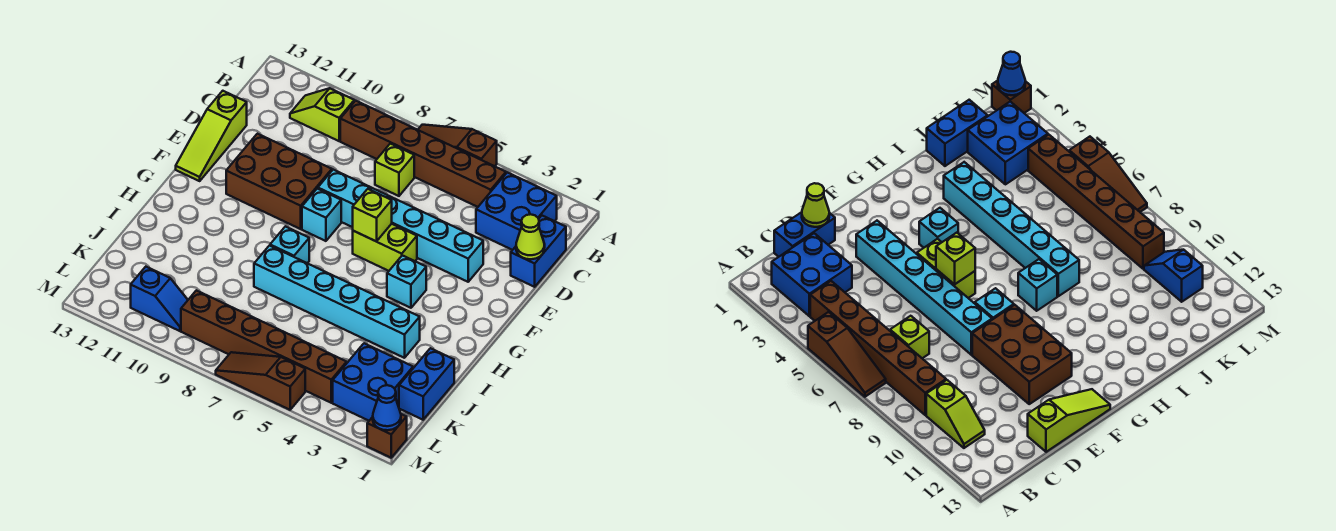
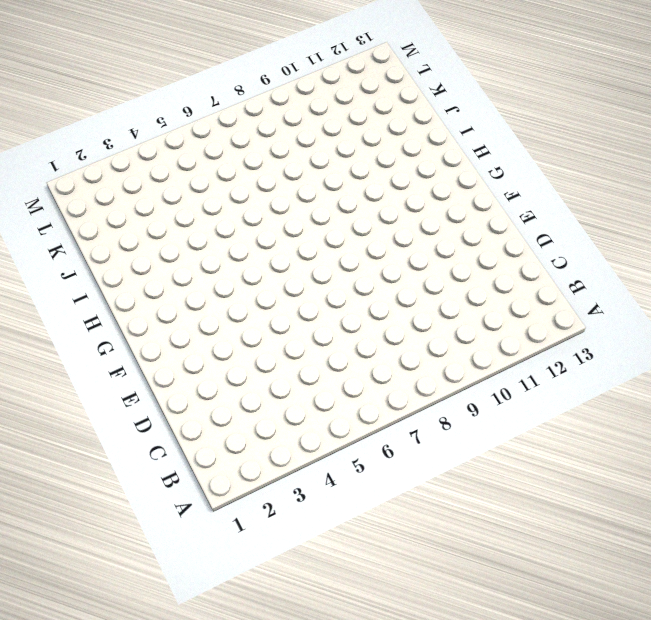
none -> brown slope A5:A7 level 1 top 5
none -> blue brick B2:C3 level 1
none -> brown brick B4:B9 level 1

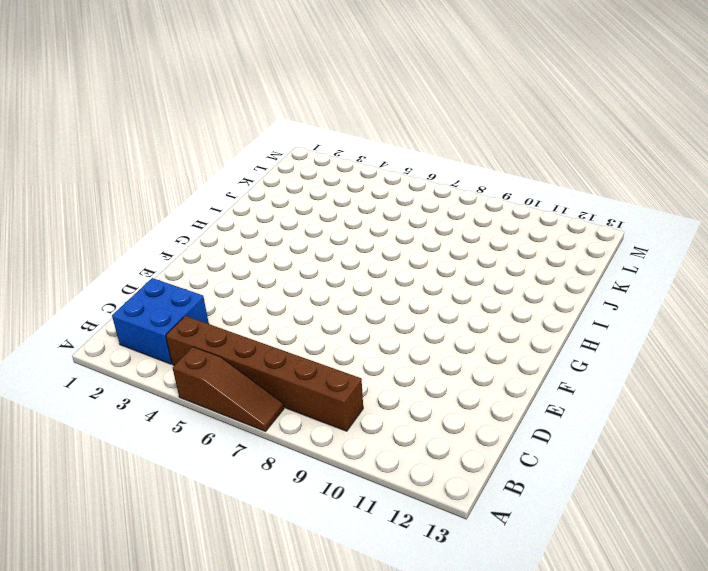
none -> lime slope B10:B11 level 1 top 10
none -> blue brick C1:D1 level 1
none -> lime brick C7 level 1

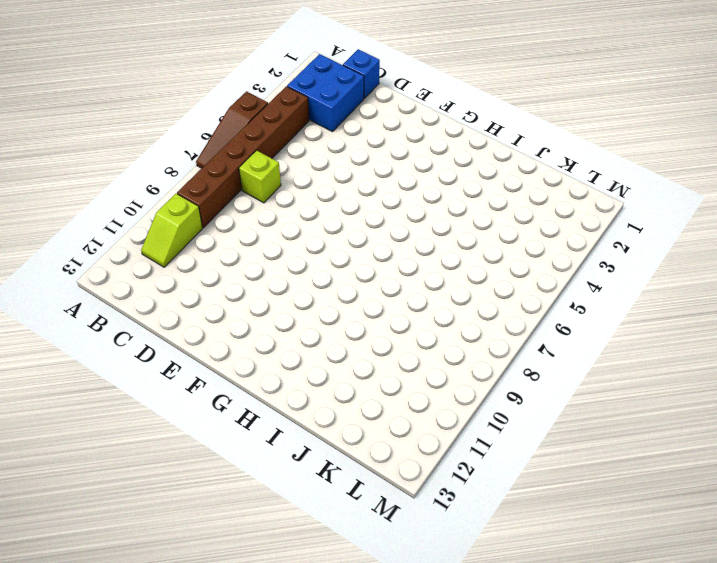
blue brick C1 level 1 -> blue brick C1:D1 level 1
none -> lime slope D13:F13 level 1 top D
none -> cyan brick E3:E8 level 1
none -> brown brick E9:F11 level 1

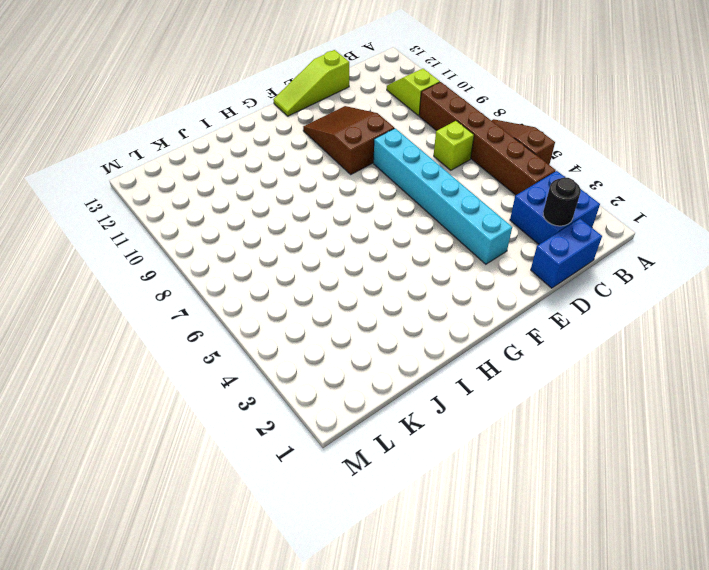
black round brick C2 level 2 -> none
brown slope E9:F11 level 1 top 9 -> brown brick E9:F11 level 1
none -> lime brick F5:F6 level 1
none -> cyan brick F8 level 1
none -> cyan brick G4 level 1

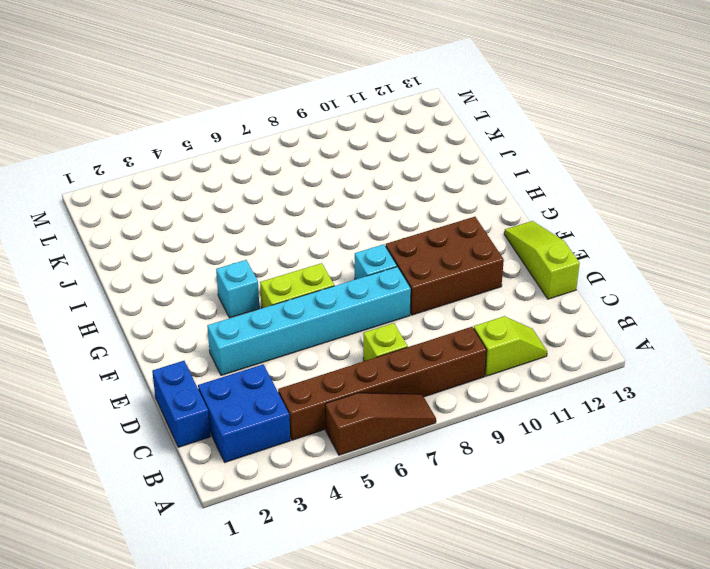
none -> cyan brick H8 level 1
none -> cyan brick I3:I8 level 1
none -> blue brick J1:K1 level 1

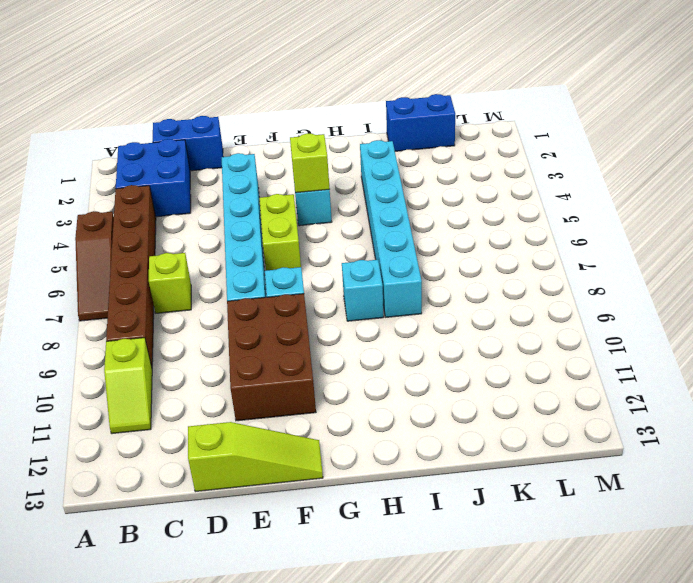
lime brick G4 level 2 -> lime brick F6 level 2
none -> blue brick K2:L3 level 1
none -> brown brick L4:L9 level 1
none -> blue slope L10:L11 level 1 top 11

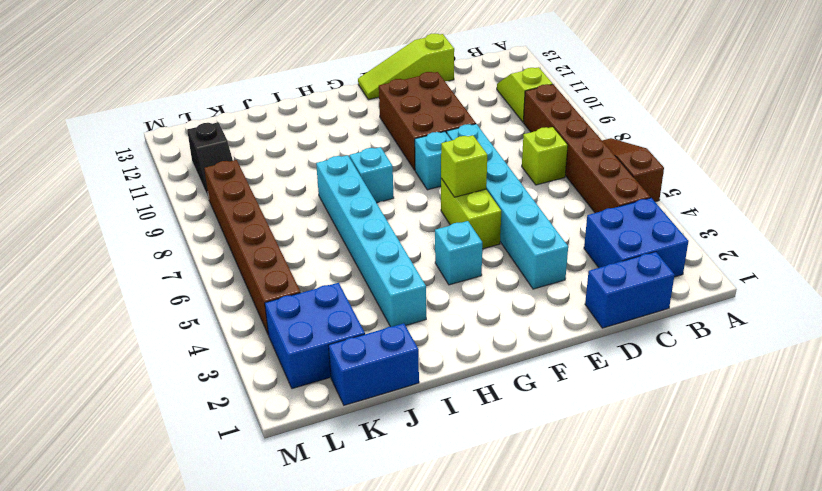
black slope L10:L11 level 1 top 11 -> blue slope L10:L11 level 1 top 11
none -> brown brick M1 level 1
none -> brown slope M5:M7 level 1 top 5
none -> lime cone D1 level 2

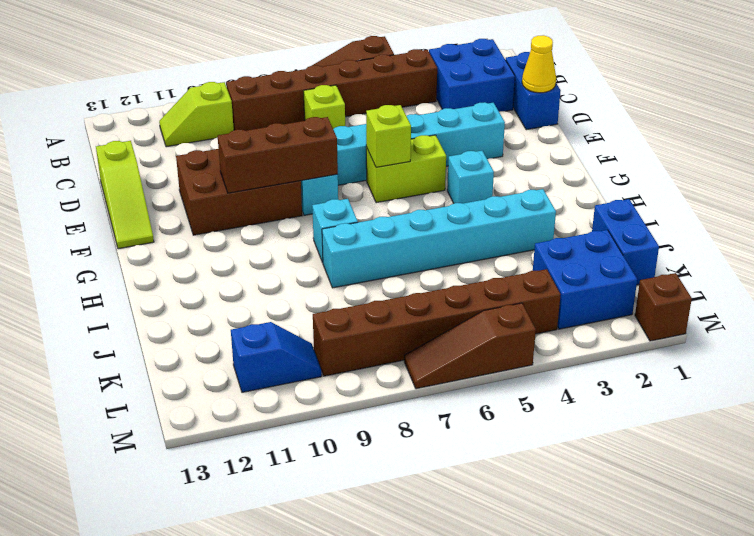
yellow cone D1 level 2 -> lime cone D1 level 2
brown brick F8:F10 level 2 -> none
none -> blue cone M1 level 2

